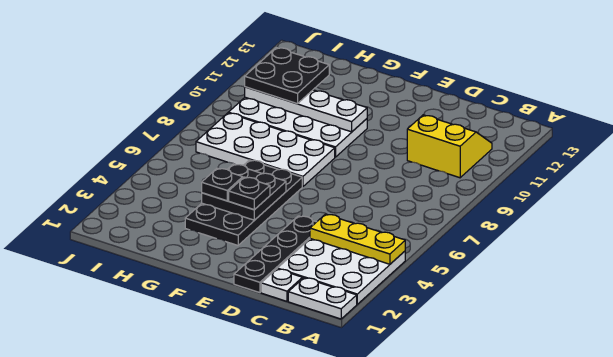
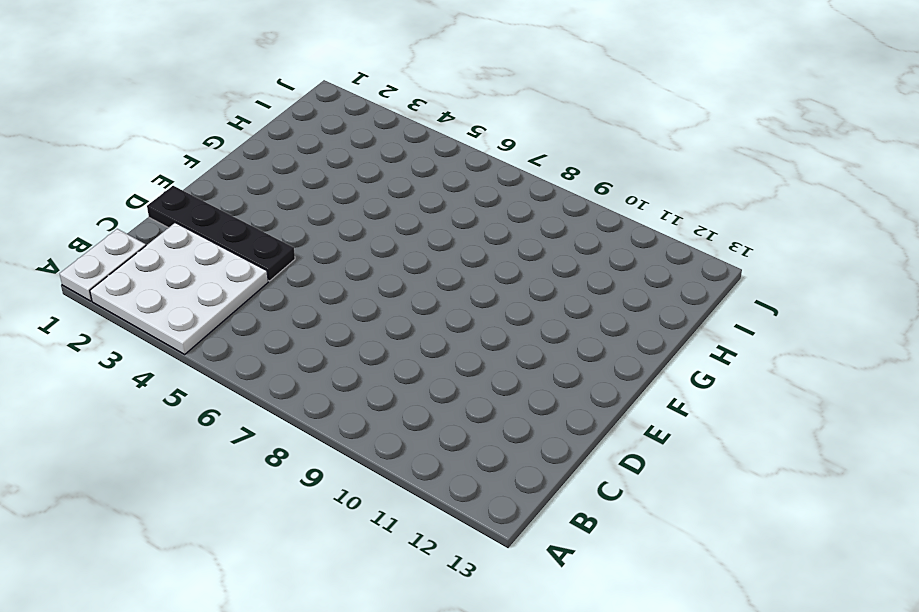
none -> yellow slope B10:C11 level 1 top 10
none -> white plate C1 level 1
none -> black plate F3:G6 level 1

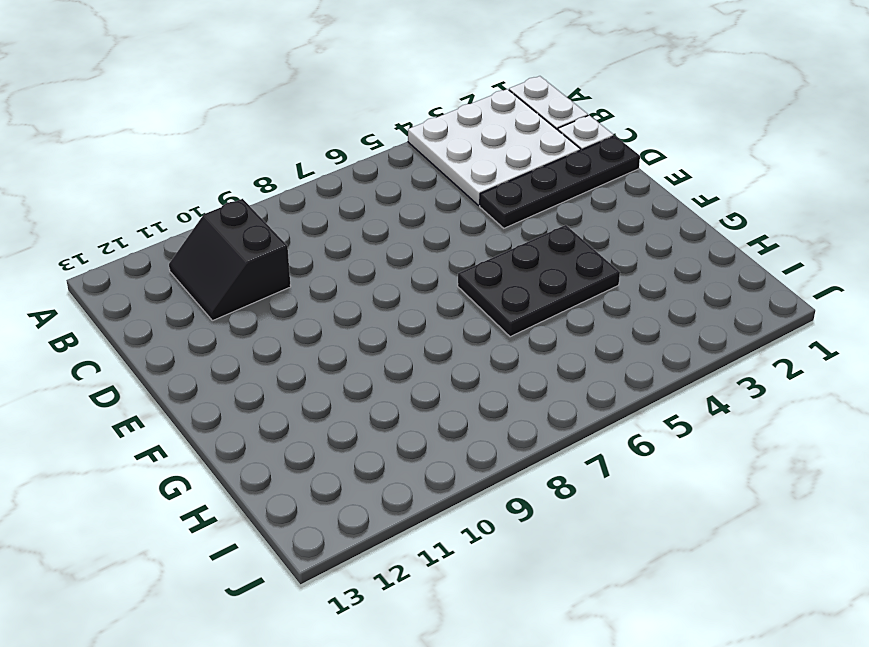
black slope B10:C11 level 1 top 10 -> yellow slope B10:C11 level 1 top 10
black plate F4:G6 level 1 -> black plate F3:G6 level 1
none -> white plate F7:I8 level 1
none -> white plate F9:I10 level 1
none -> yellow plate A4:C4 level 2

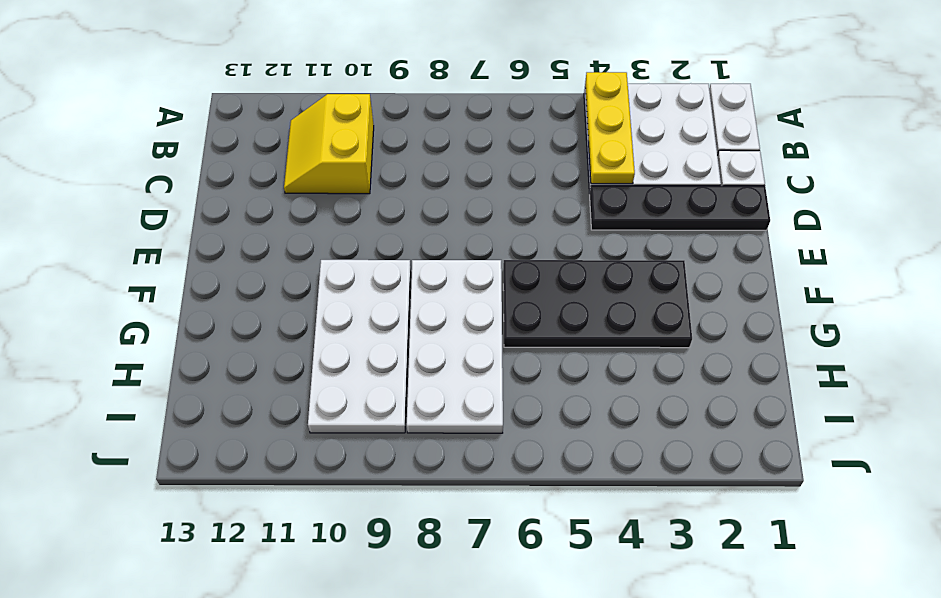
none -> black plate F4:G5 level 2
none -> white plate F10:I10 level 2
none -> black plate F4 level 3

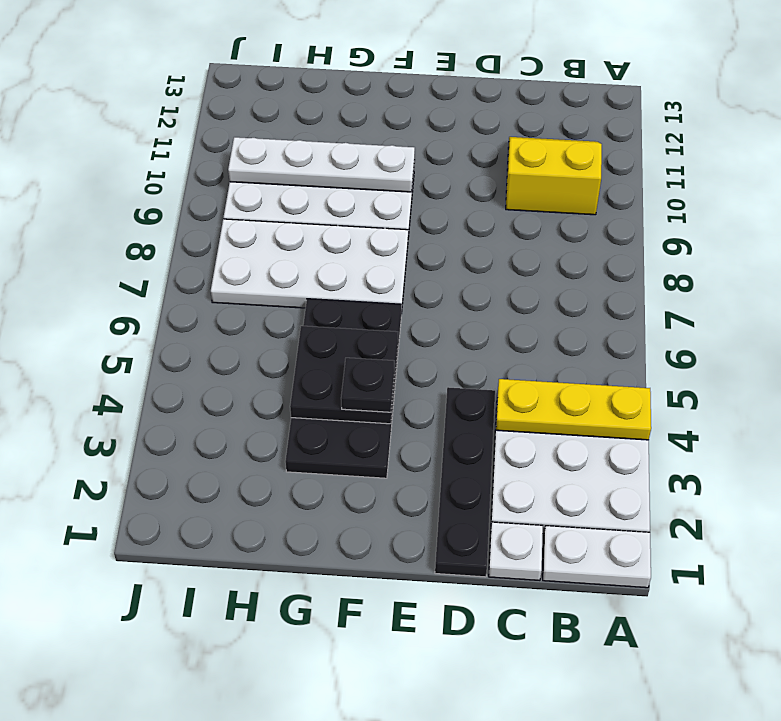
none -> black plate G4 level 3
none -> black plate H10:I11 level 3

